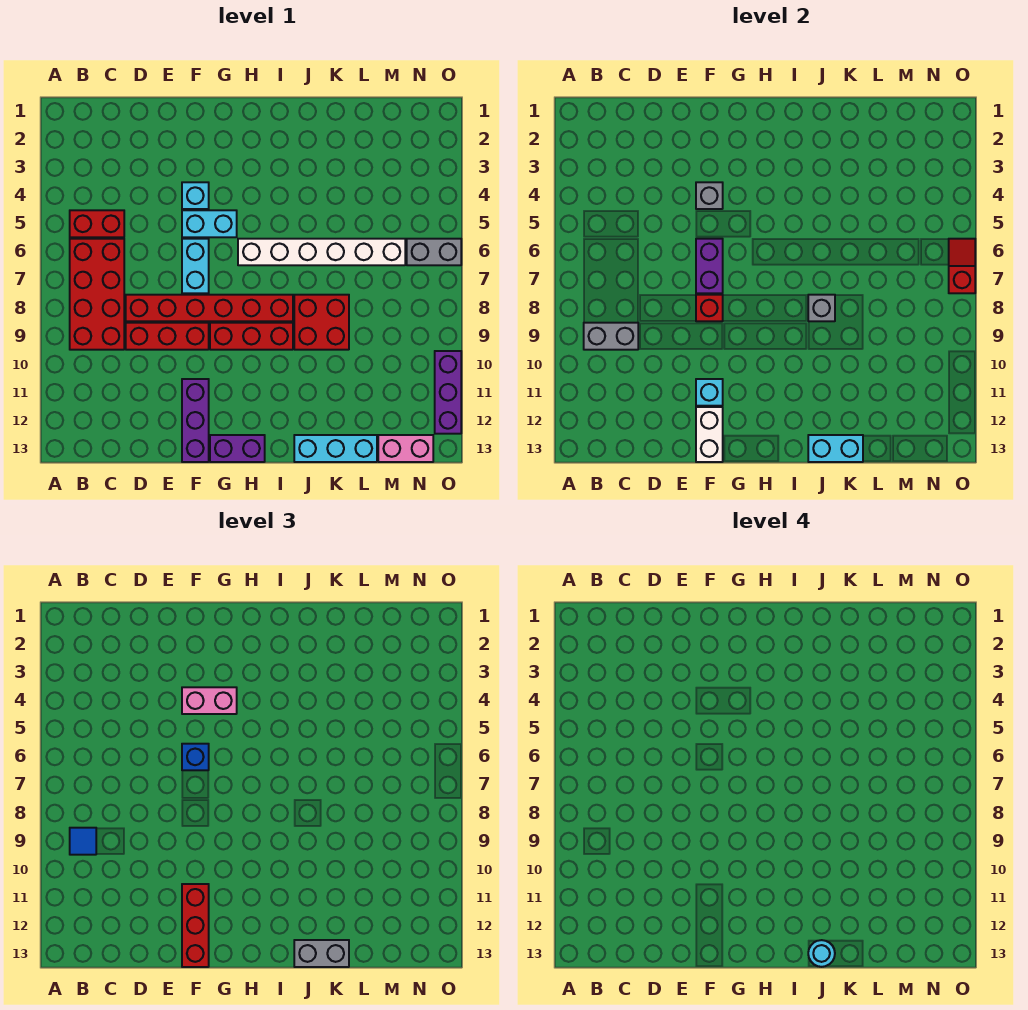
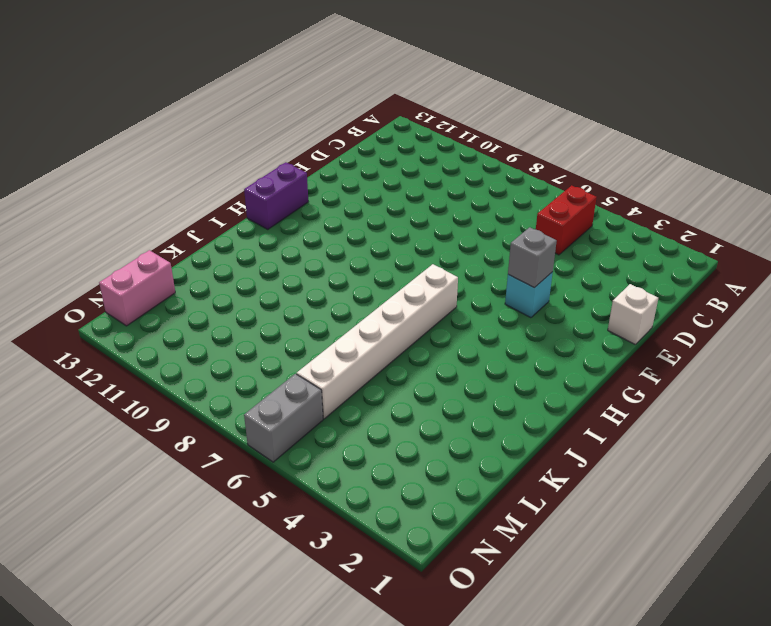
white brick E1 level 1 -> none
none -> red brick B6:C9 level 1
none -> red brick D8:I8 level 1
none -> red brick D9:F9 level 1
none -> cyan brick F5:G5 level 1

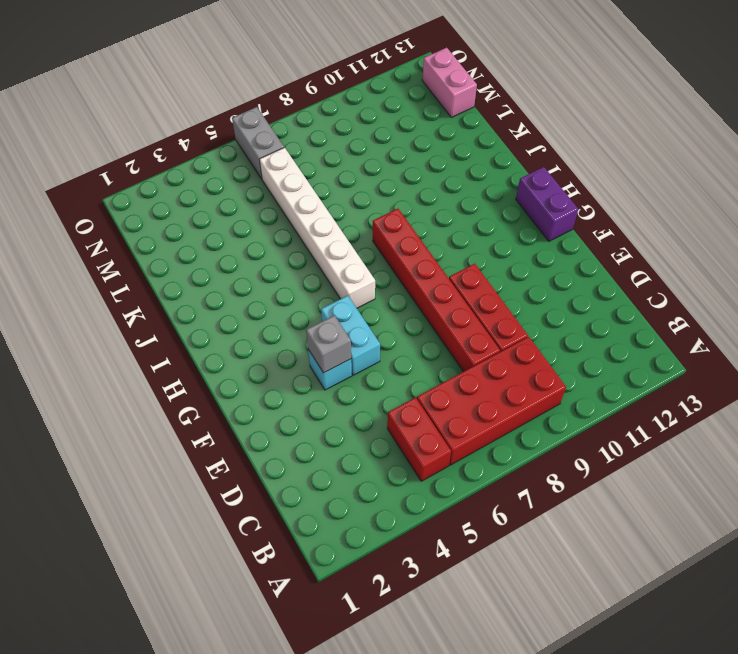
none -> cyan brick F6:F7 level 1
none -> purple brick F11:F13 level 1
none -> red brick G9:I9 level 1
none -> red brick J8:K9 level 1

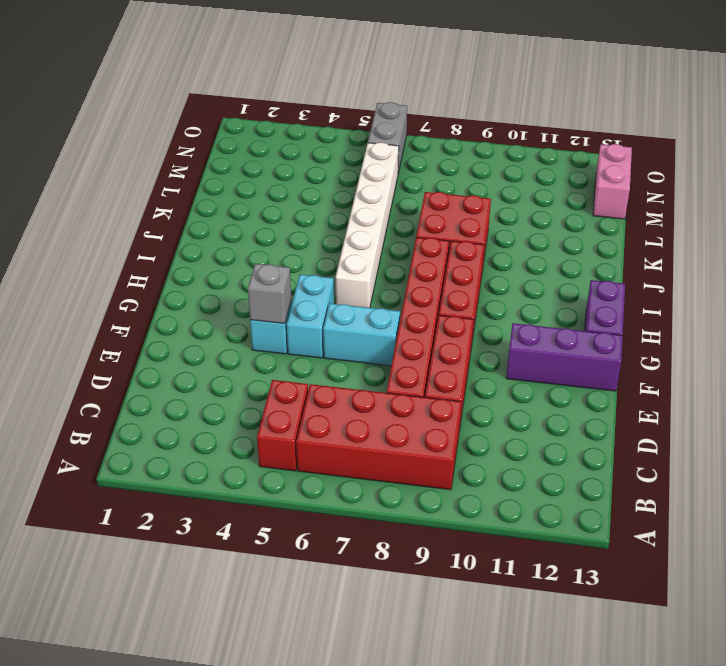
none -> cyan brick J13:L13 level 1
none -> purple brick O10:O12 level 1
none -> grey brick B9:C9 level 2
none -> purple brick F6:F7 level 2

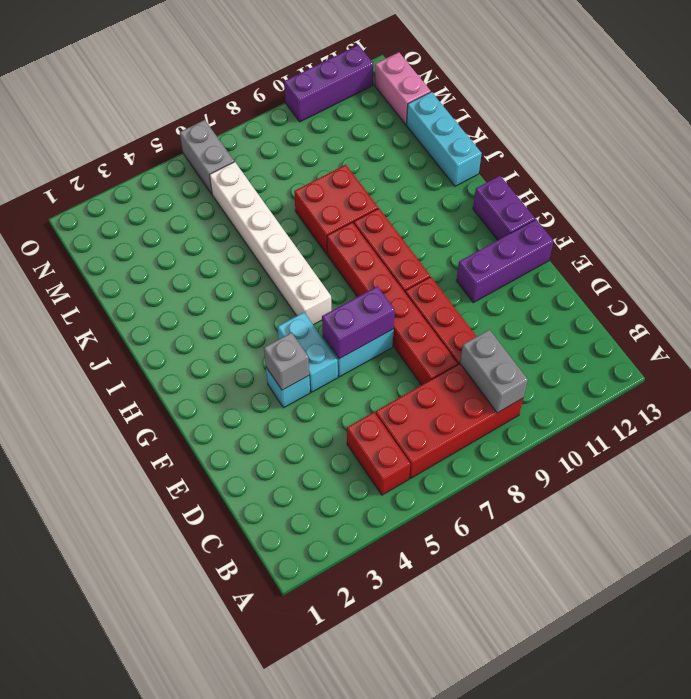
none -> red brick F8 level 2
none -> cyan brick F11 level 2
none -> white brick F12:F13 level 2
none -> grey brick J8 level 2

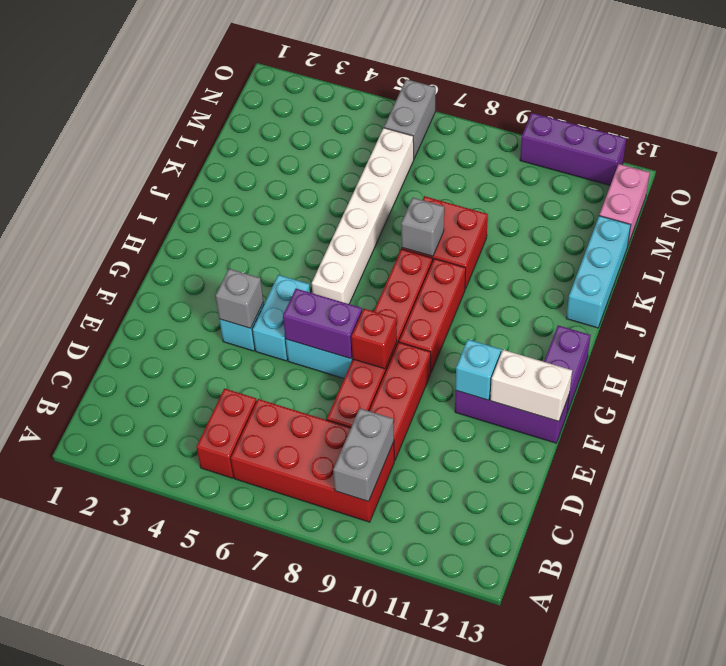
none -> cyan brick J13:K13 level 2
none -> red slope O6:O7 level 2 top 7
none -> blue tile B9 level 3
none -> pink brick F4:G4 level 3

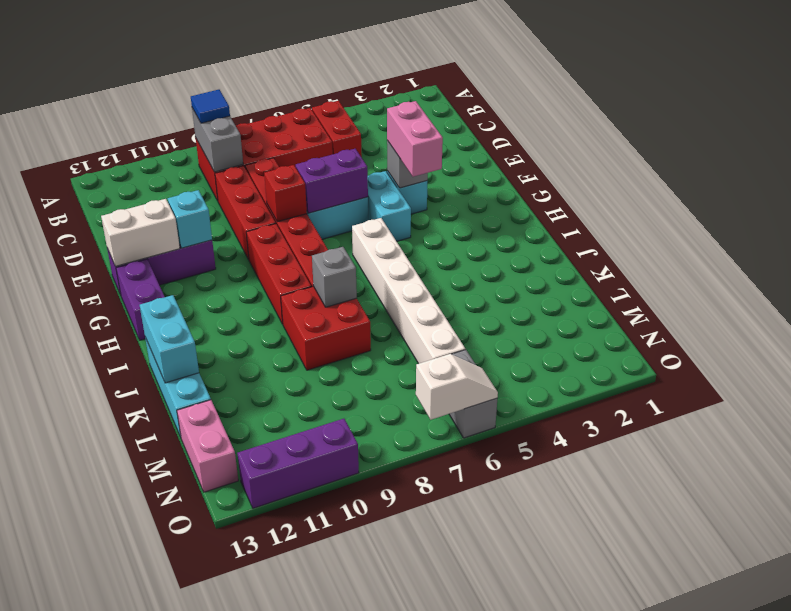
white slope O6:O7 level 2 top 7 -> red slope O6:O7 level 2 top 7
none -> blue brick F6 level 3
none -> red brick F11:F13 level 3
none -> grey brick J13:K13 level 3
none -> cyan round brick J13 level 4

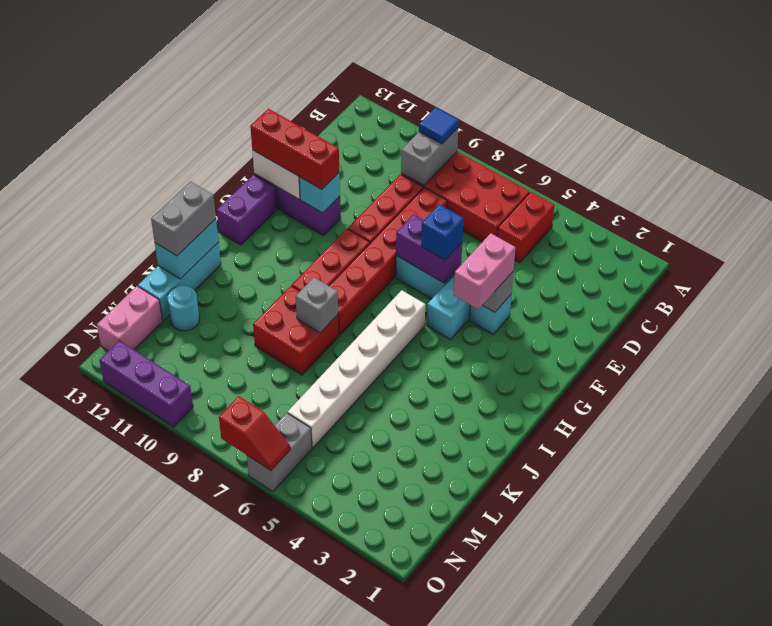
cyan round brick L12 level 1 -> cyan round brick J13 level 4
none -> red brick F8 level 2

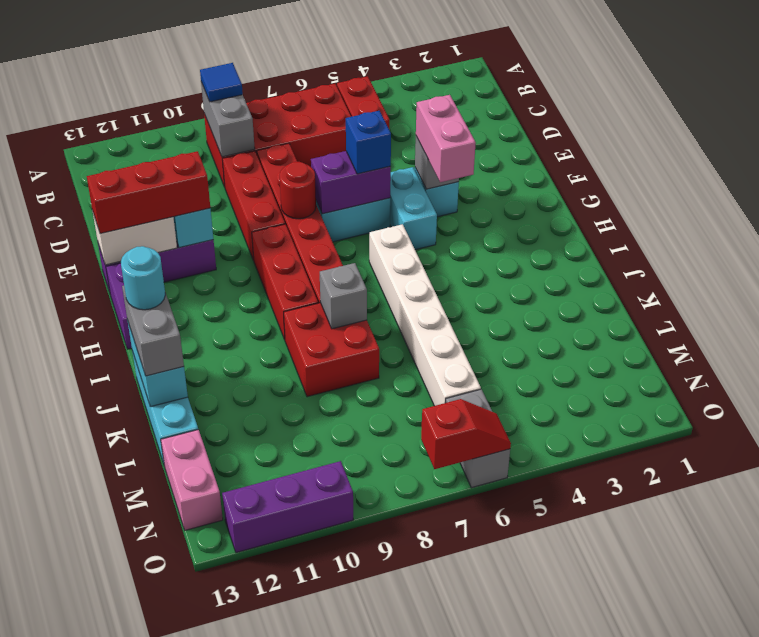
red round brick F8 level 2 -> red brick F8 level 2

